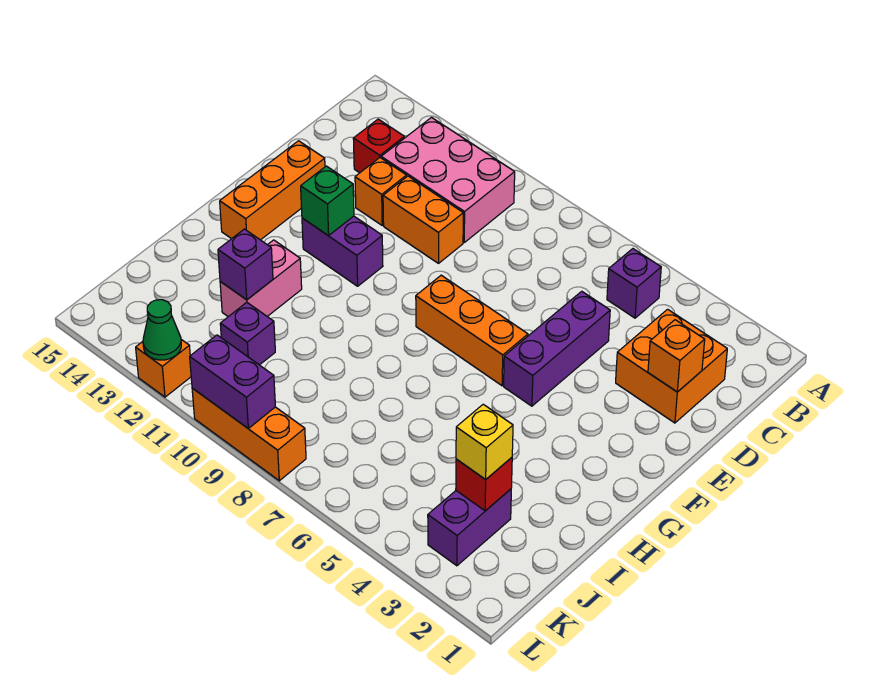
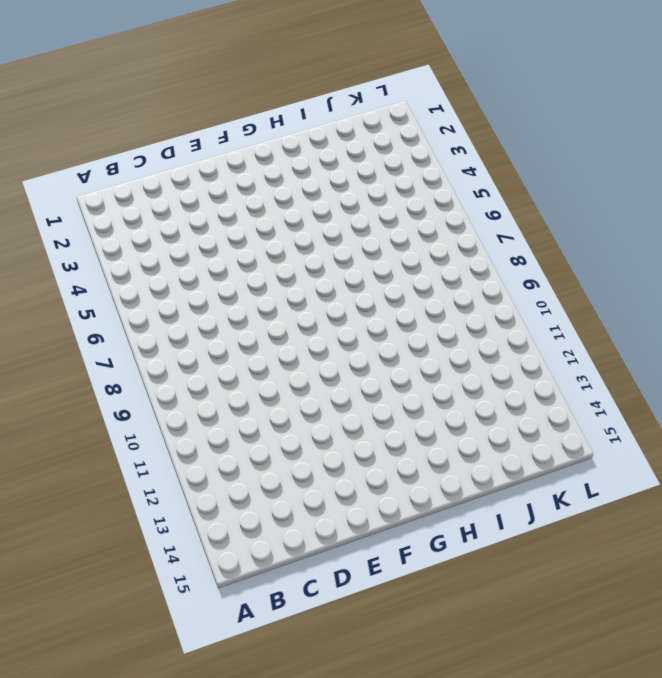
none -> purple brick B5 level 1
none -> pink brick B10:C12 level 1
none -> orange brick C2:D3 level 1

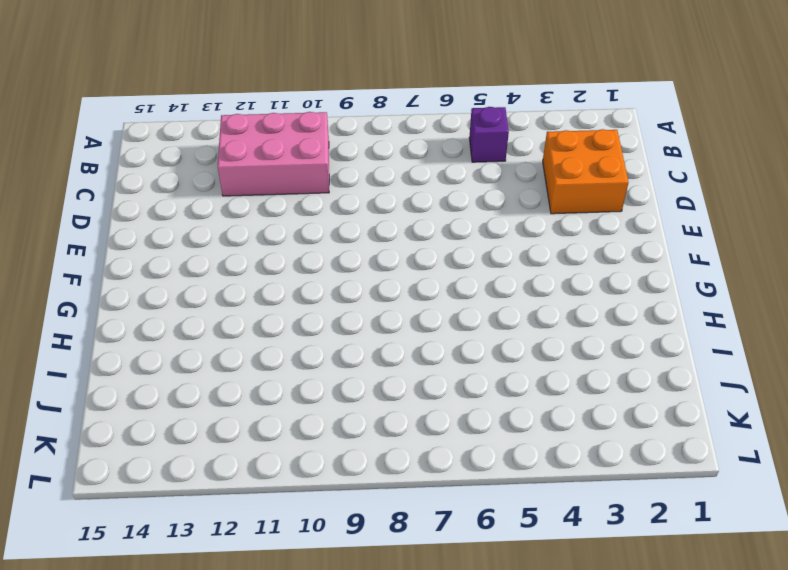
none -> red brick C13 level 1
none -> purple brick D5:F5 level 1
none -> orange brick D10:D11 level 1

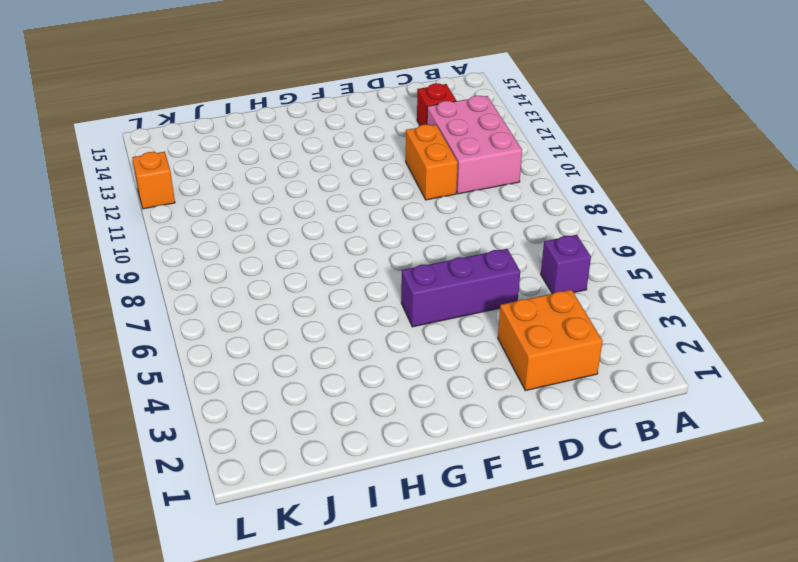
none -> orange brick D12 level 1
none -> orange brick E14:G14 level 1
none -> orange brick F6:F8 level 1

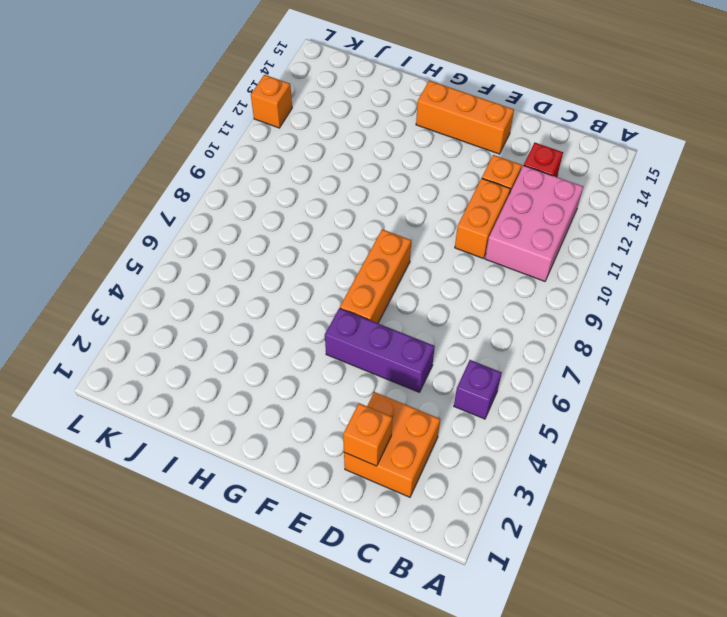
none -> purple brick F11:F12 level 1
none -> pink brick H12:I12 level 1
none -> purple brick J3:K3 level 1

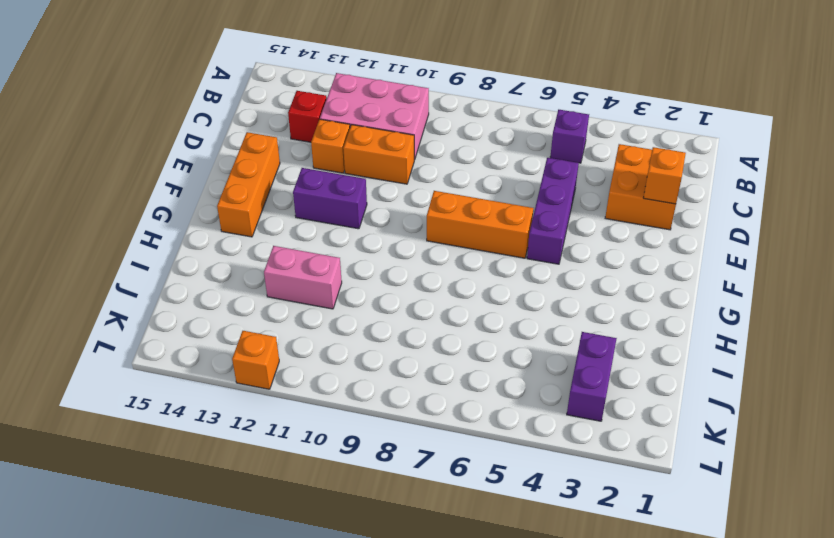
pink brick I11:I12 level 1 -> pink brick H12:I12 level 1
none -> purple brick J11 level 1
none -> orange brick L8:L10 level 1
none -> green brick F12 level 2

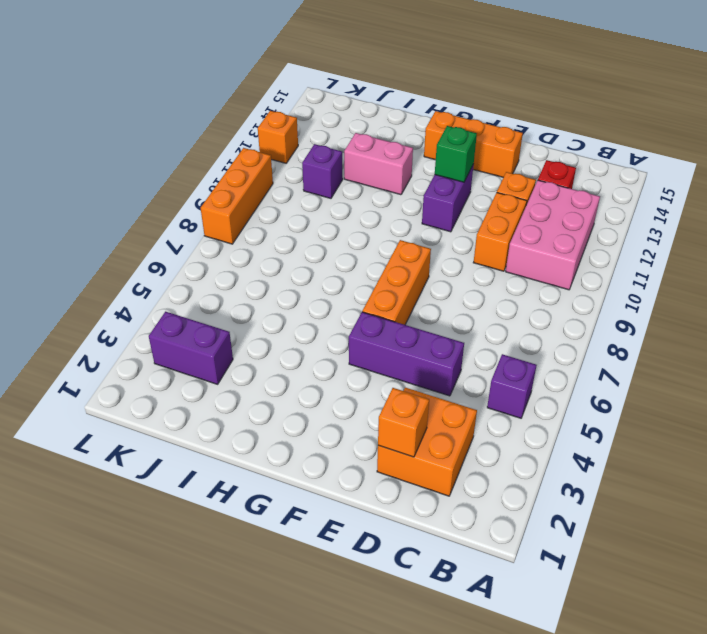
none -> purple brick I12 level 2
none -> red brick J3 level 2
none -> purple brick L9:L10 level 2

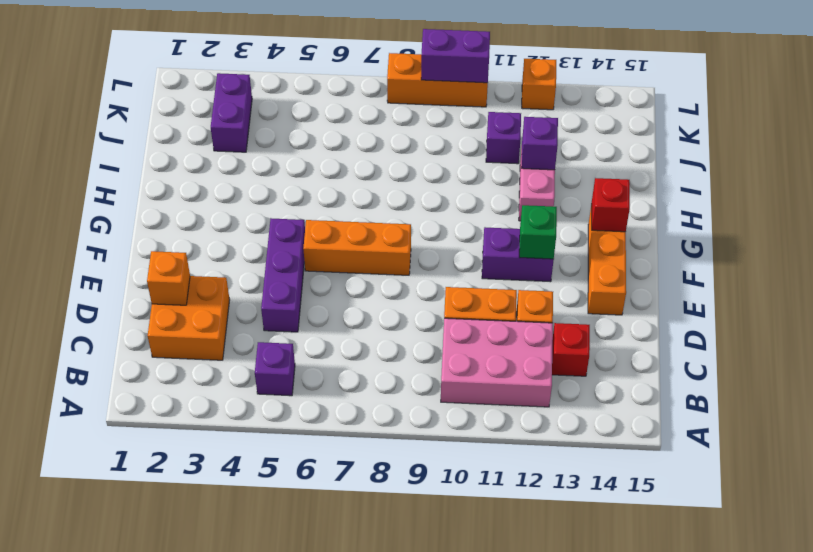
red brick G14 level 2 -> red brick J3 level 2
none -> green cone L12 level 2
none -> yellow brick J3 level 3

